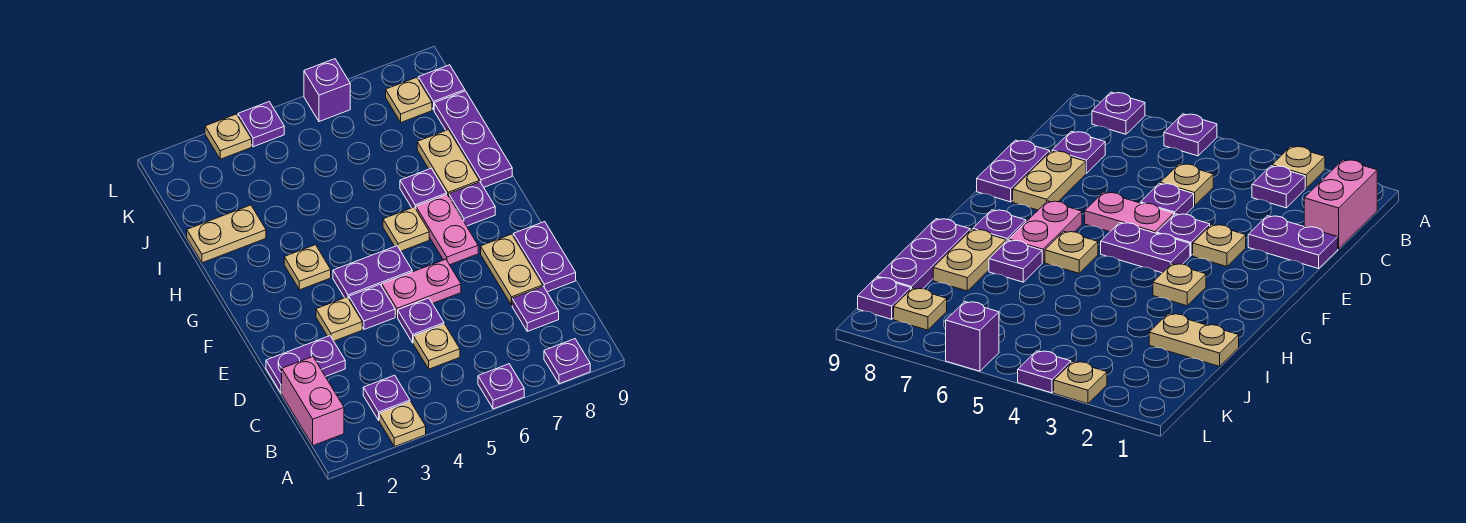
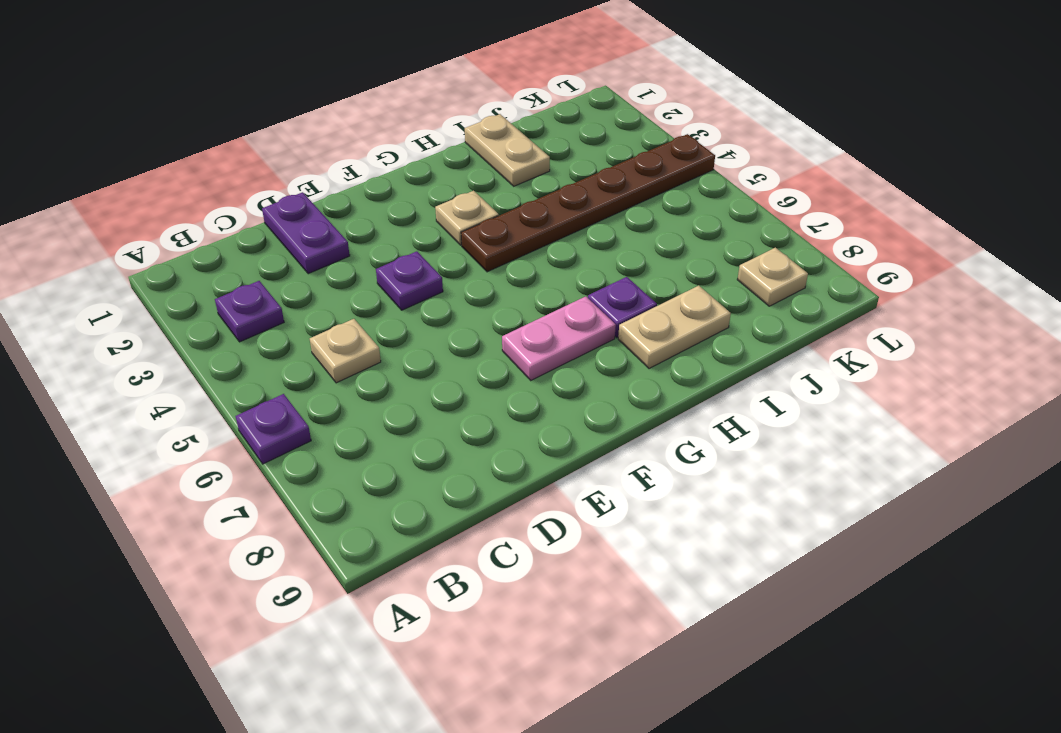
brown plate G4:L4 level 1 -> purple plate L4 level 1
none -> tan plate A3 level 1
none -> purple plate A8 level 1
none -> pink brick B1:C1 level 1

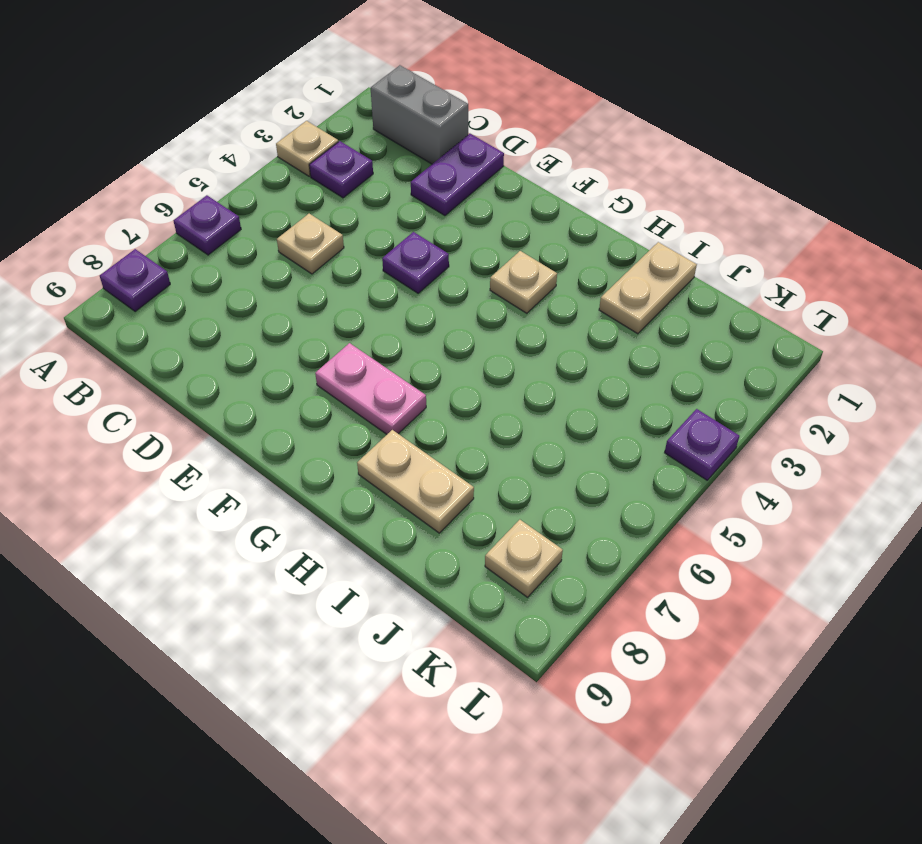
grey brick B1:C1 level 1 -> pink brick B1:C1 level 1
none -> purple plate C8 level 1
none -> purple plate D5 level 1
none -> tan plate D8:E8 level 1

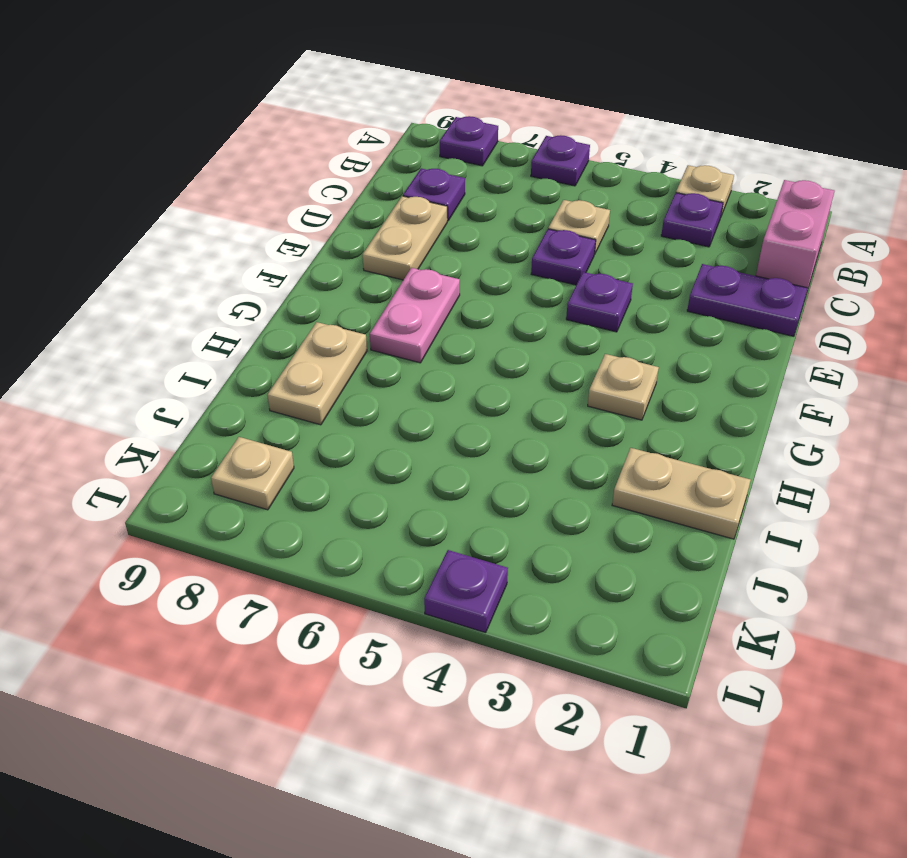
none -> purple plate D9:E9 level 1
none -> tan plate E3 level 1
none -> pink plate E5:E6 level 1

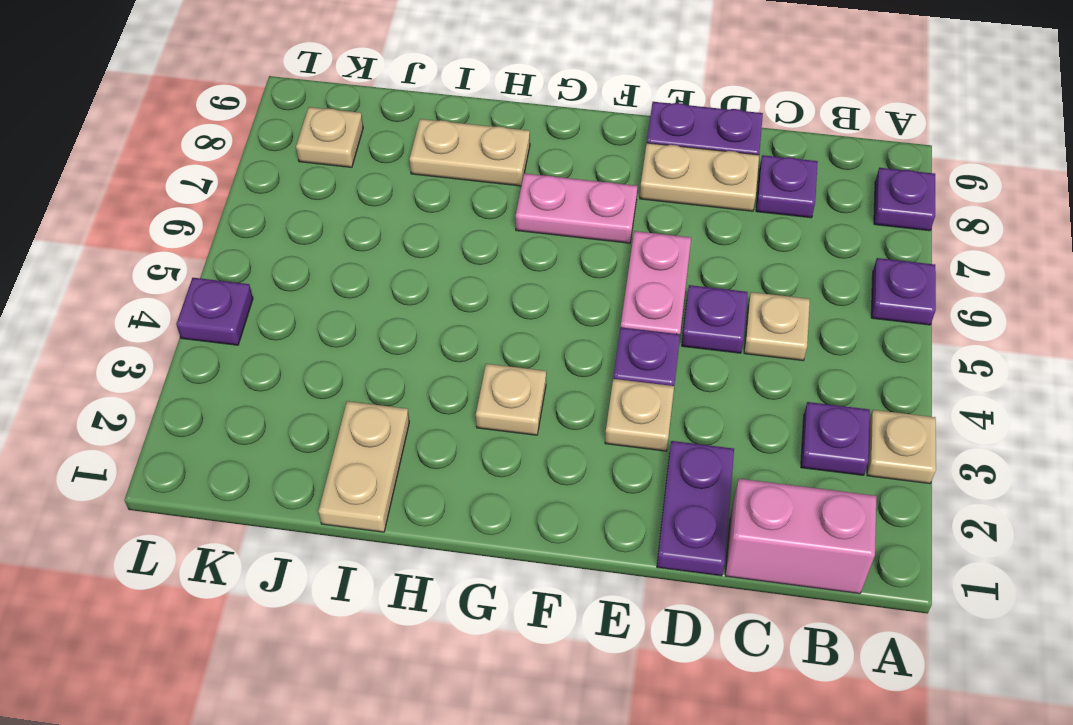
none -> purple plate F4:F5 level 1
none -> tan plate G6 level 1
none -> purple plate G8 level 1

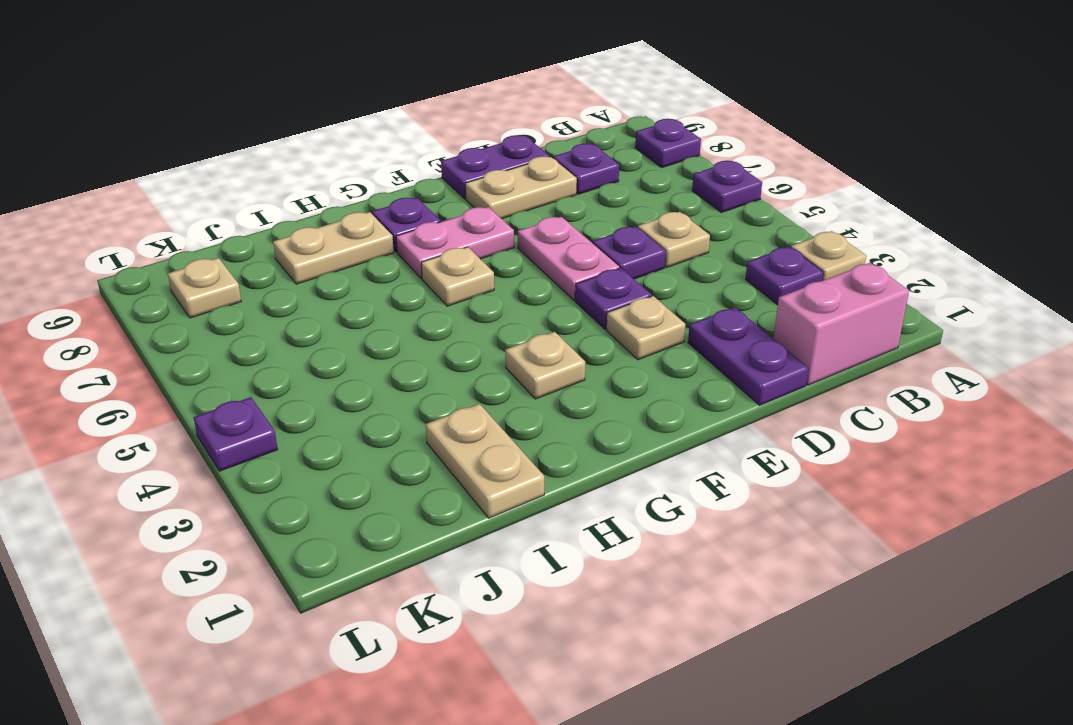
none -> purple plate F4:F5 level 1
none -> purple plate H7 level 1
none -> purple plate H9:J9 level 1

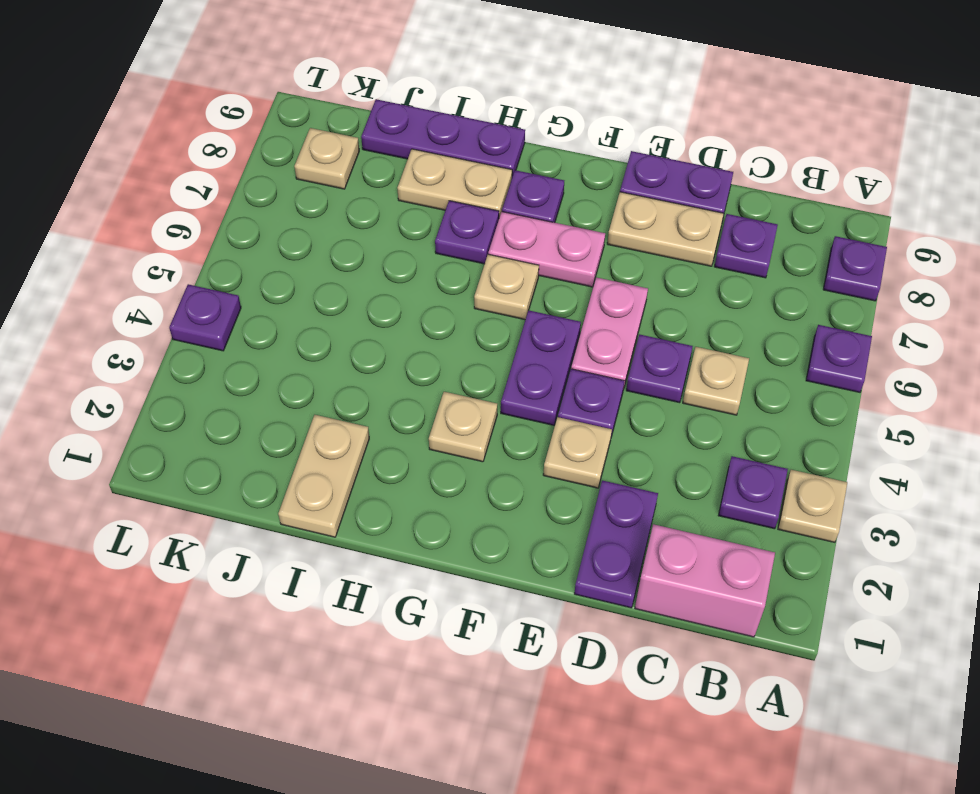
none -> purple plate K9 level 1
none -> tan plate L3 level 1
none -> purple brick L6 level 1

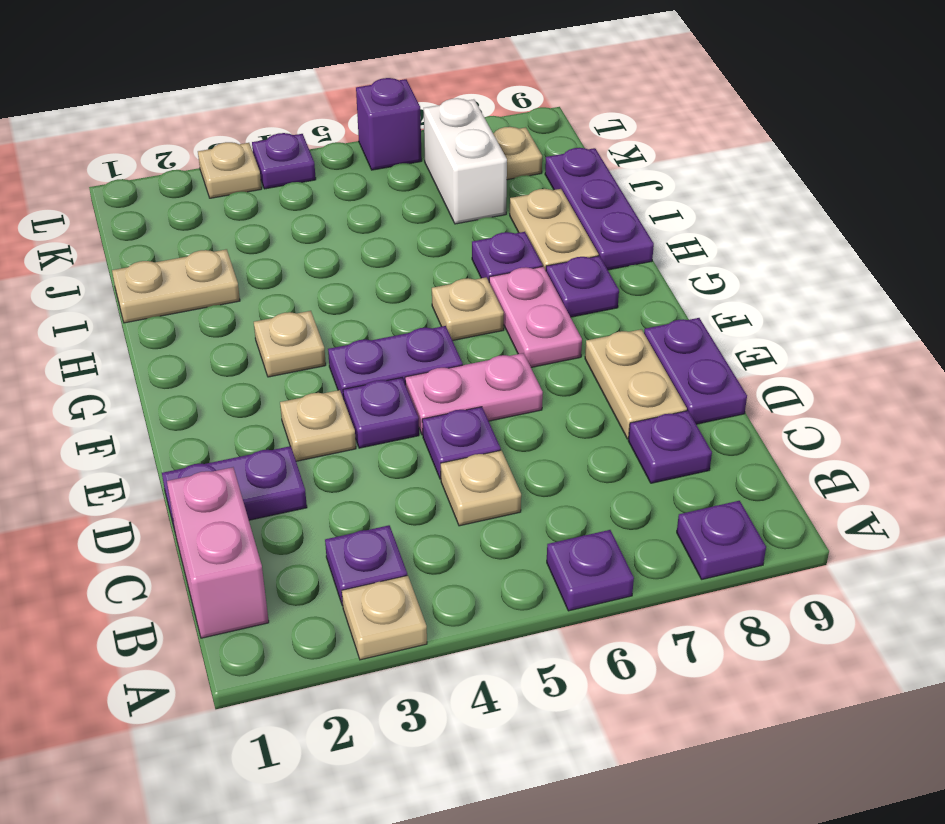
white brick J7:K7 level 1 -> none
none -> purple plate K9 level 1

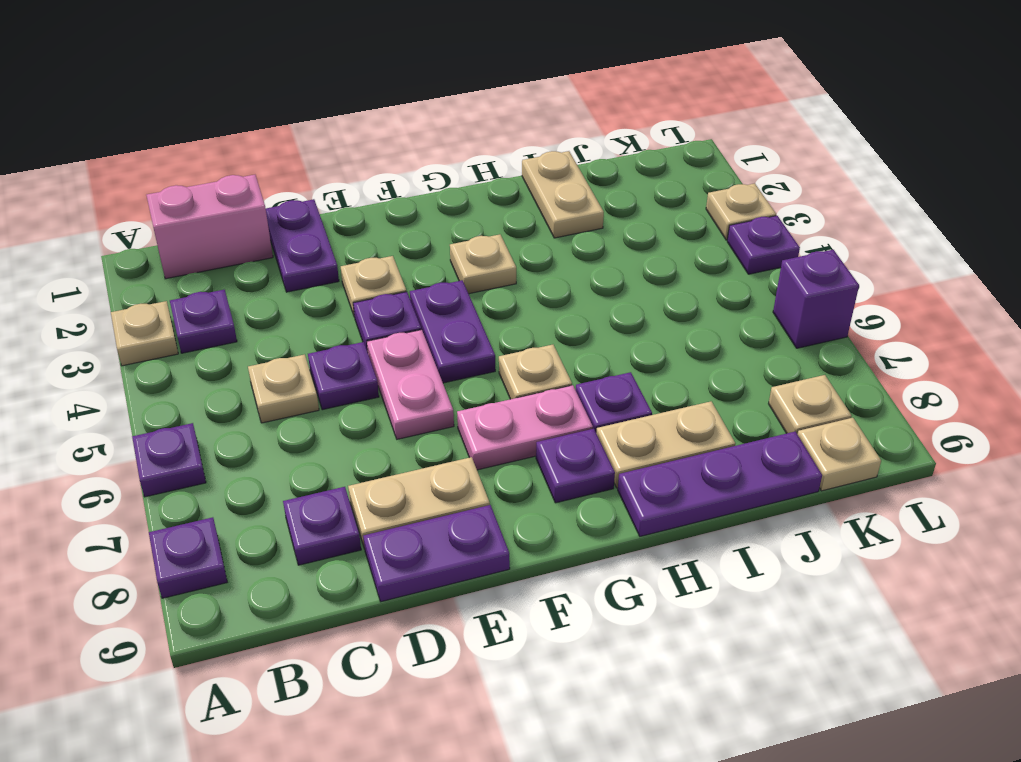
tan plate K9 level 1 -> purple plate K9 level 1

